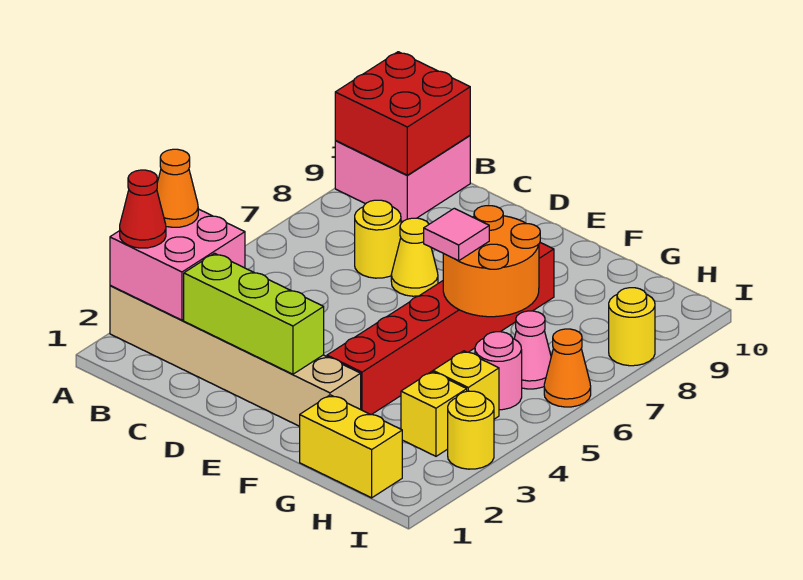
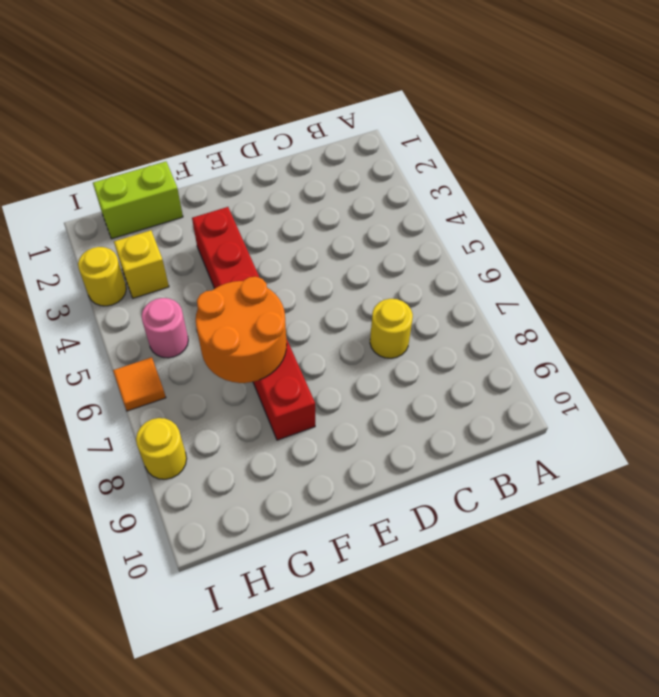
lime brick G1:H1 level 1 -> yellow brick G1:H1 level 1
orange tile I6 level 1 -> orange cone I6 level 1
none -> tan brick A2:F2 level 1
none -> pink brick A9:B10 level 1
none -> yellow cone D7 level 1

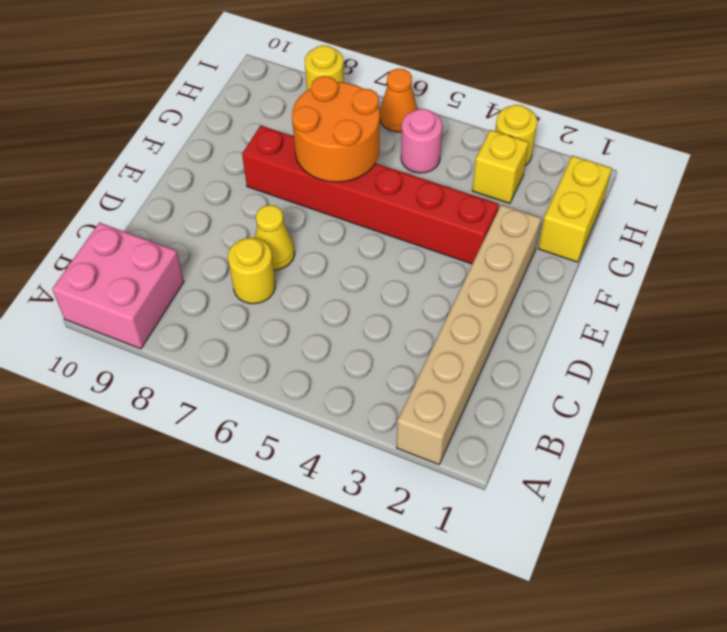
none -> yellow brick H4 level 1
none -> pink cone H6 level 1
none -> pink brick A2:B3 level 2

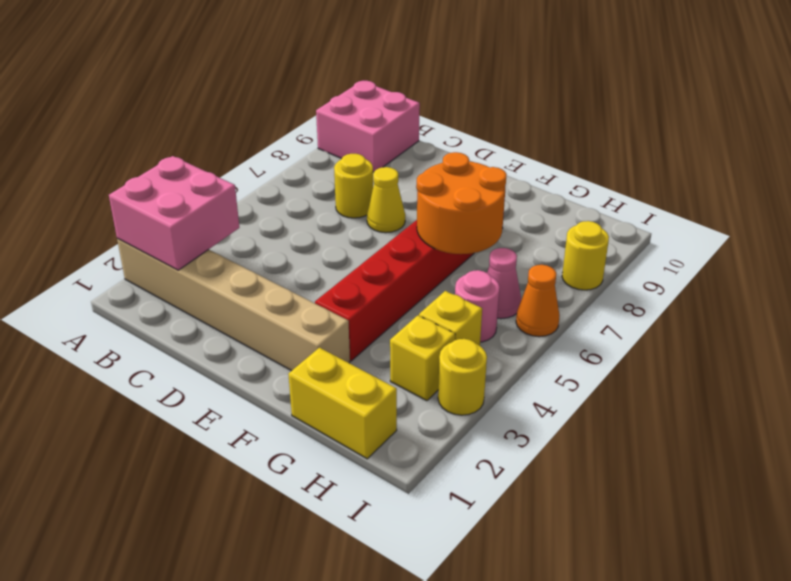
none -> red brick A9:B10 level 2
none -> lime brick C2:E2 level 2
none -> red cone A2 level 3

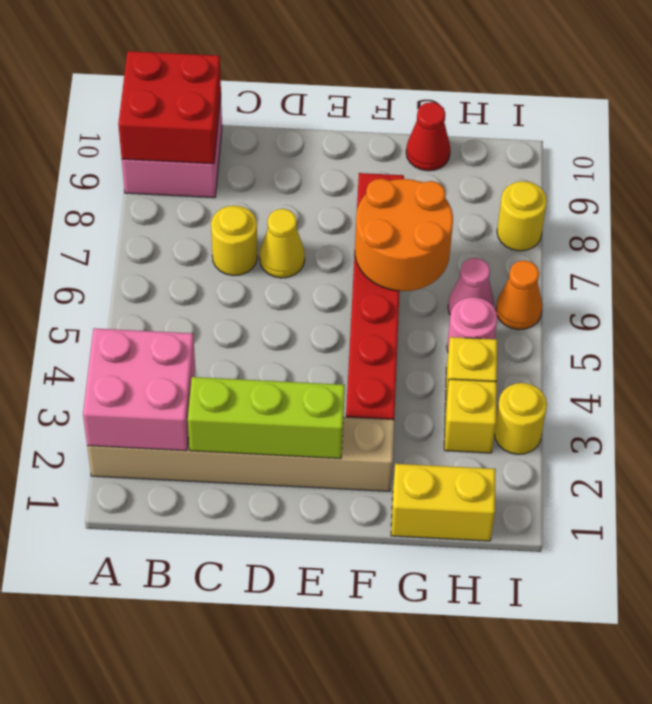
red cone G10 level 1 -> red cone A2 level 3
none -> orange cone A3 level 3
none -> pink tile F6 level 3

